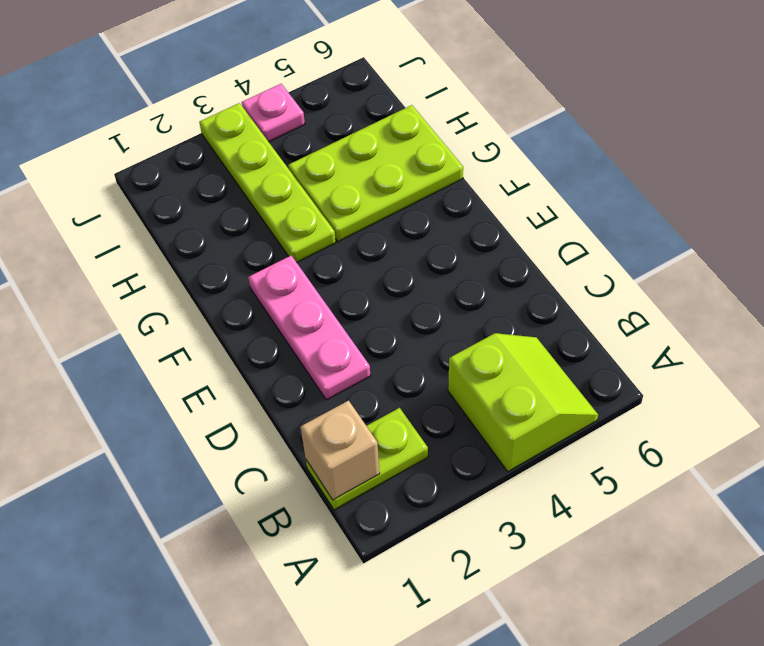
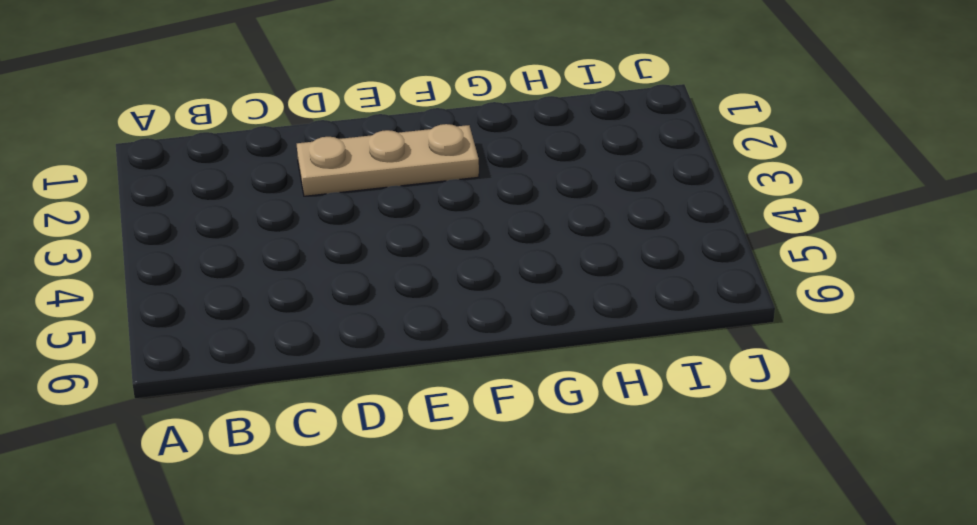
tan plate D2:F2 level 1 -> pink plate D2:F2 level 1
none -> lime slope A4:B5 level 1 top 4
none -> lime plate B1:B2 level 1

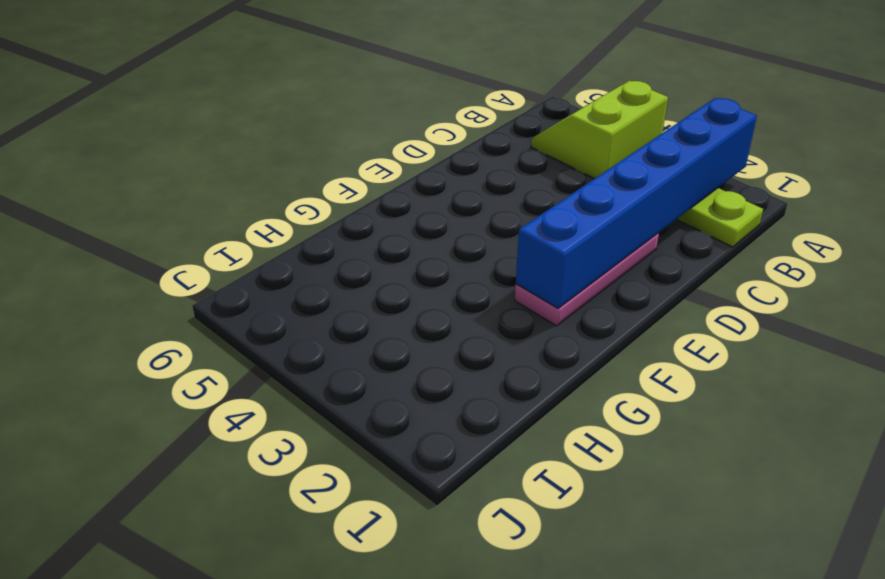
blue brick A2:F2 level 2 -> none
none -> lime plate G3:J3 level 1
none -> lime plate G4:H6 level 1

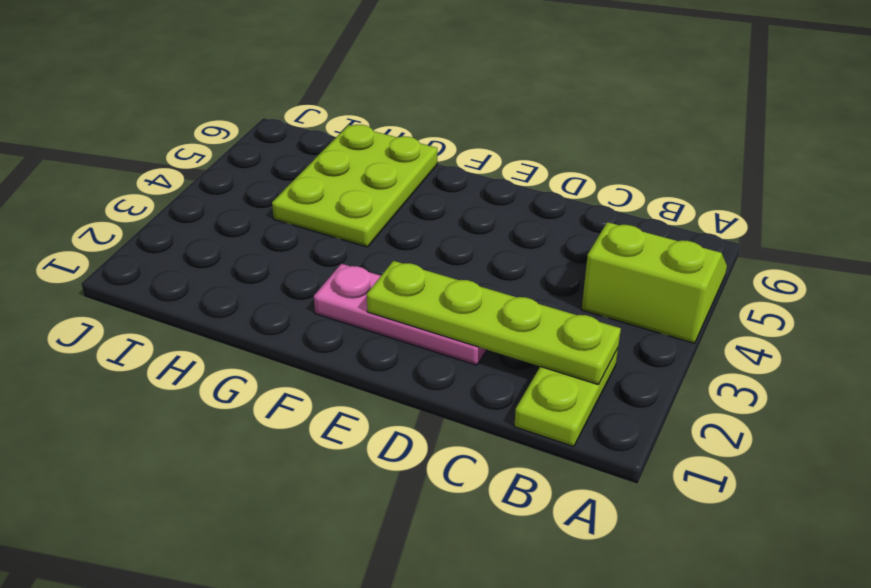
lime plate B2:E2 level 2 -> lime plate G3:J3 level 1
none -> pink plate J4 level 1
none -> tan brick B1 level 2

